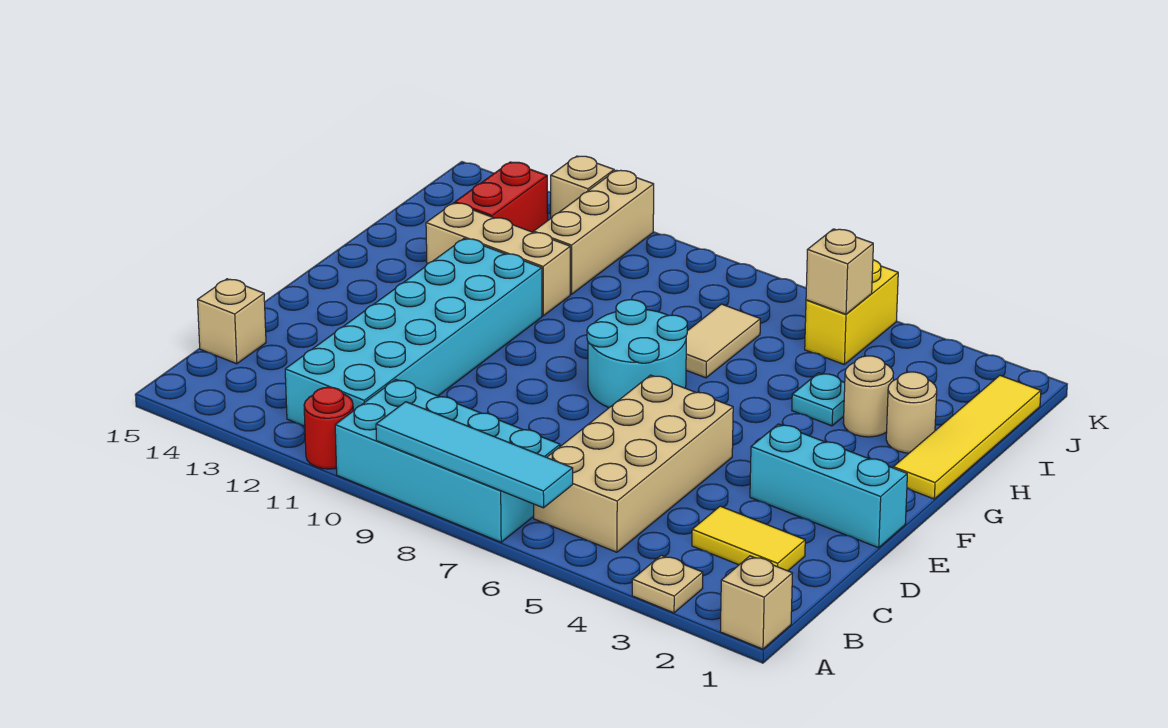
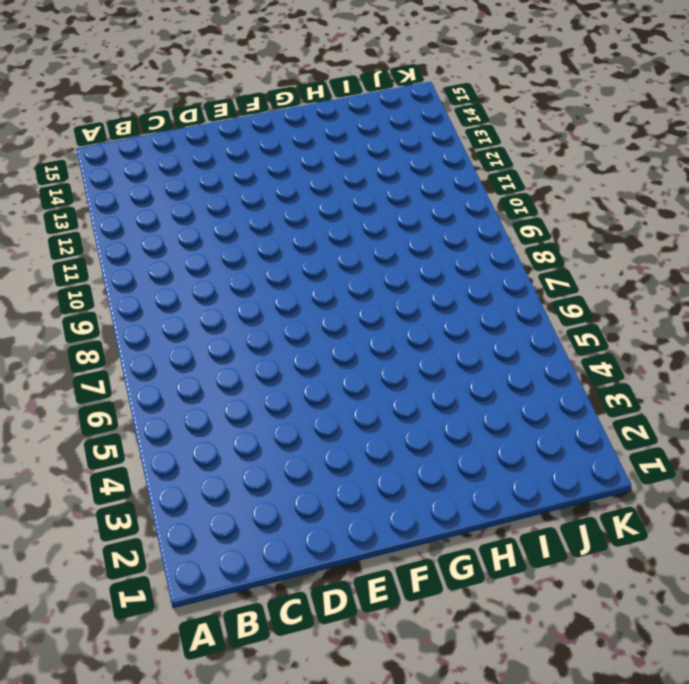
none -> tan brick A1 level 1
none -> tan plate A3 level 1
none -> cyan brick A7:B10 level 1

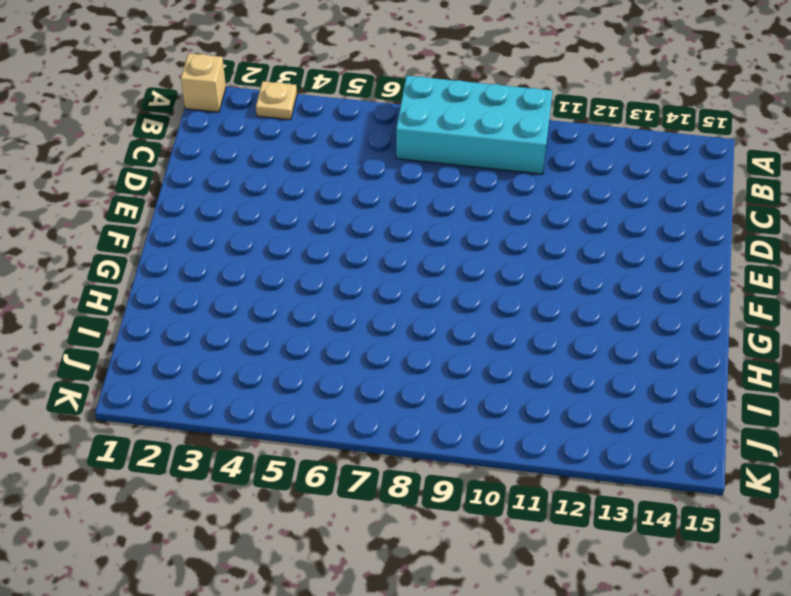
none -> red round brick A11 level 1
none -> tan brick B5:E6 level 1
none -> cyan brick B11:G12 level 1

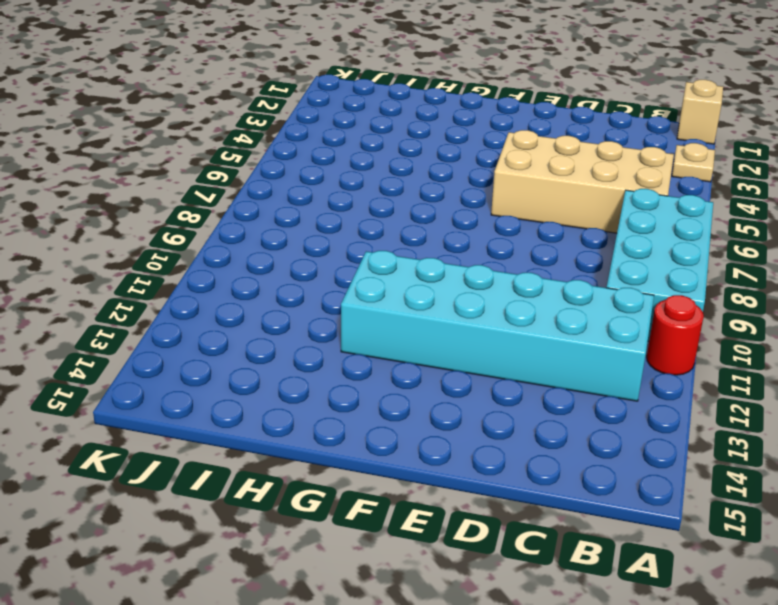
none -> yellow tile C2:C3 level 1
none -> tan brick C15 level 1
none -> cyan brick E1:E3 level 1

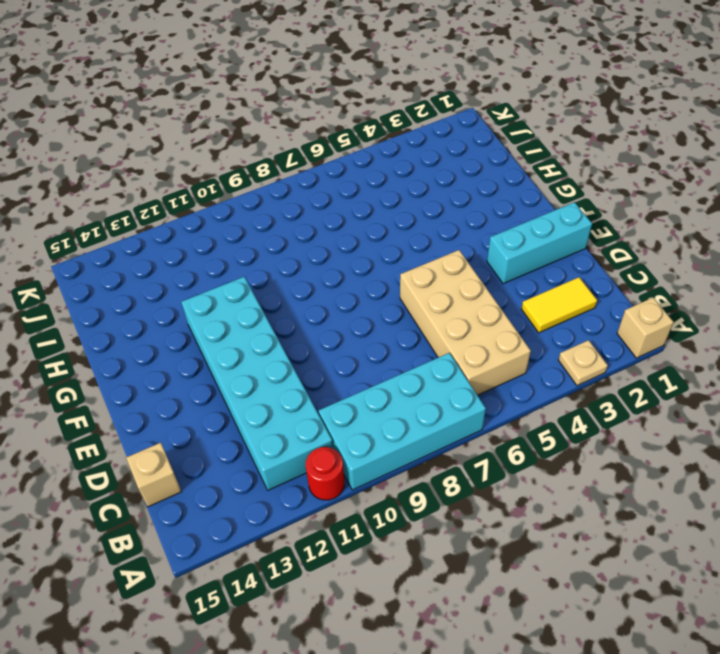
none -> cyan round brick F7:G8 level 1
none -> yellow tile G1:J1 level 1
none -> tan round brick H2 level 1

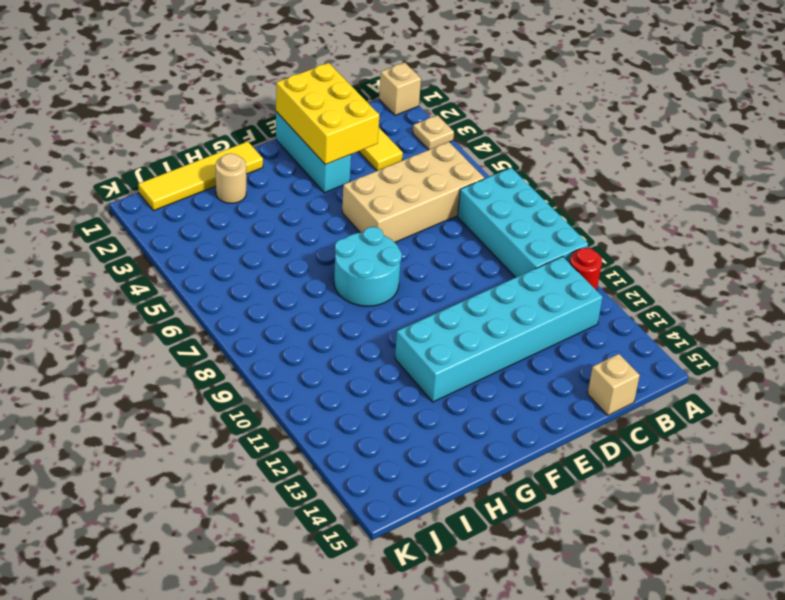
yellow brick D1:E3 level 2 -> none
none -> tan round brick H3 level 1
none -> cyan plate H4 level 1
none -> tan tile H7:I7 level 1

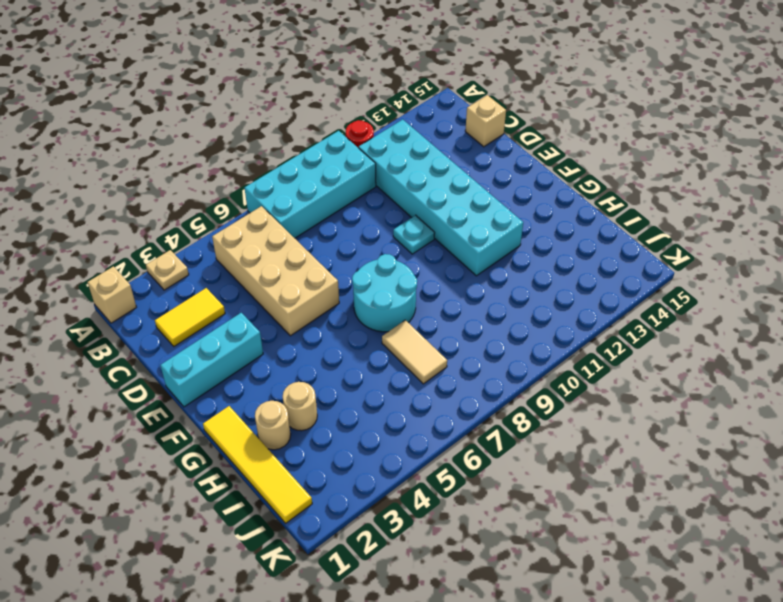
cyan plate E10 level 1 -> cyan plate H4 level 1
none -> tan brick H11:H13 level 1
none -> tan brick I11:K11 level 1
none -> red brick I13:J13 level 1

